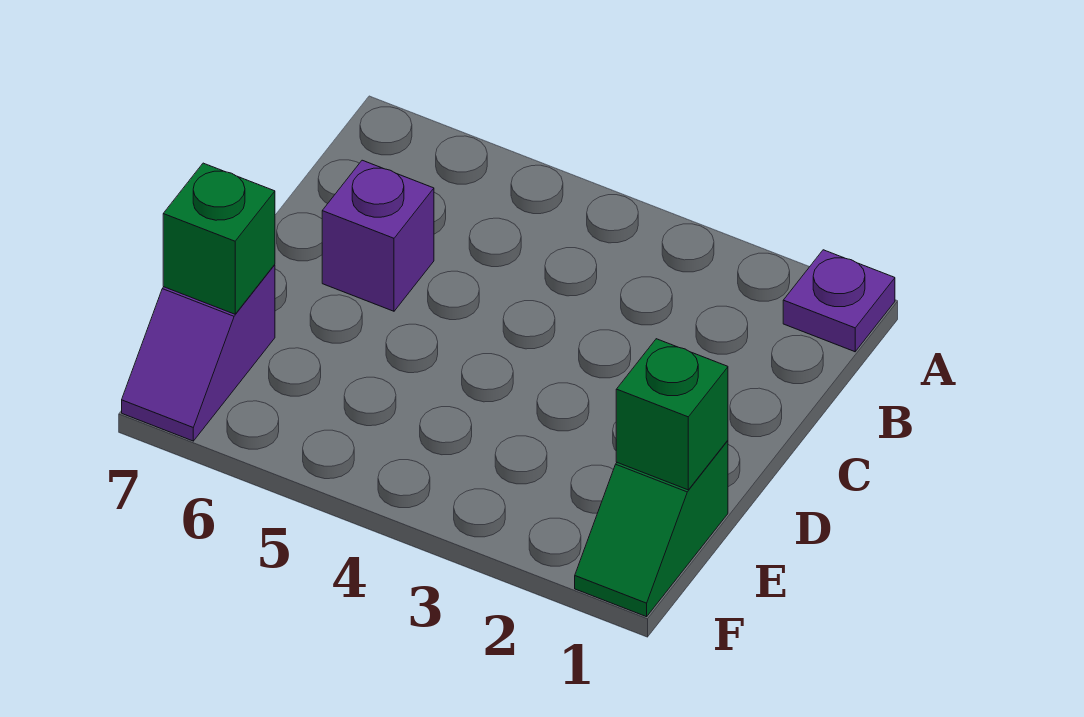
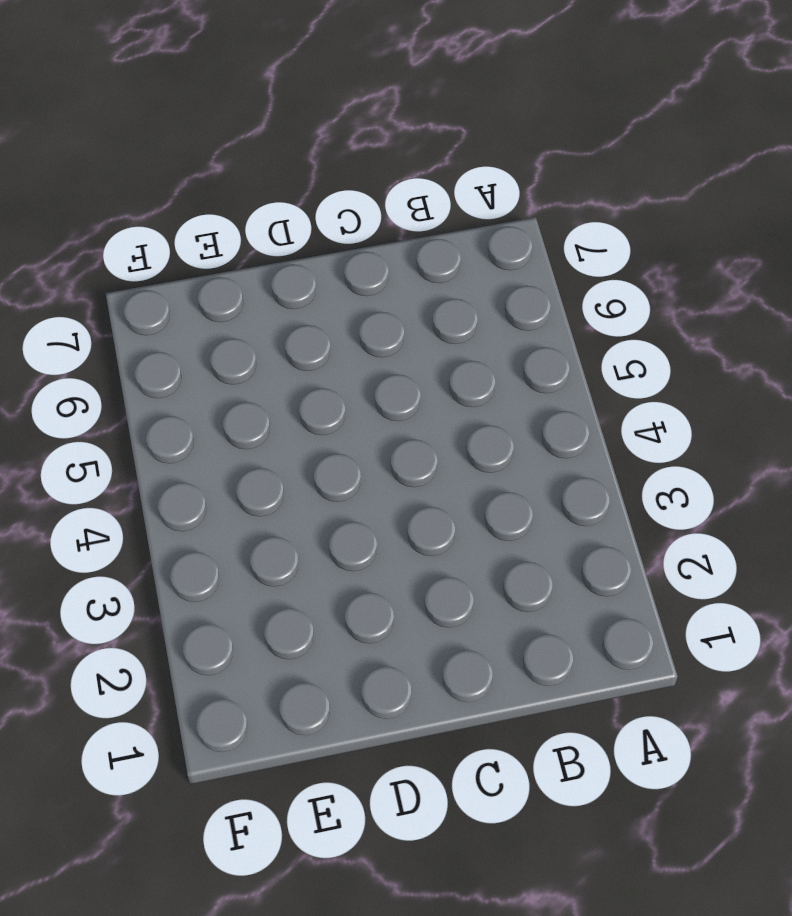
none -> purple plate A1 level 1
none -> purple brick C6 level 1

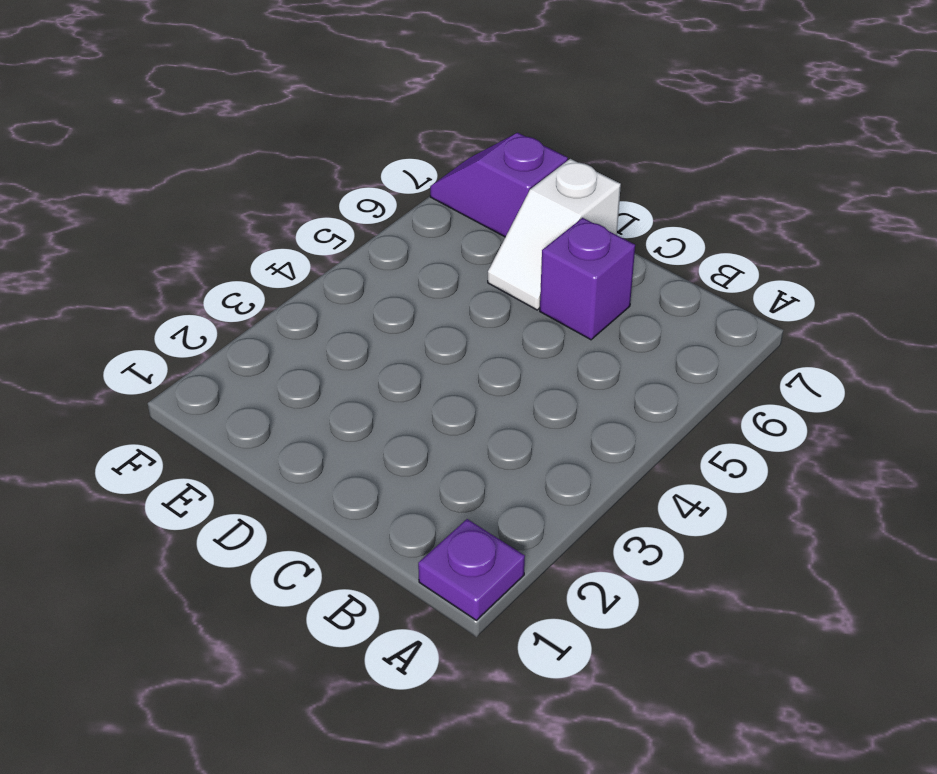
white slope D6:D7 level 1 top 7 -> none
none -> green slope E1:F1 level 1 top E
none -> green brick E1 level 2

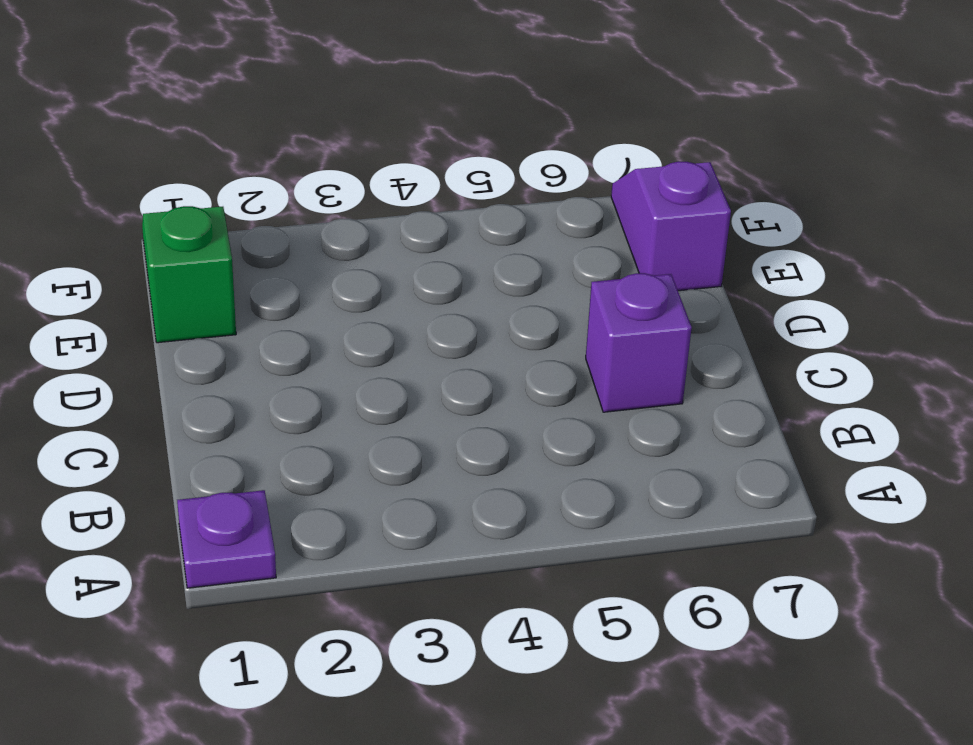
none -> green brick E1 level 2
none -> green brick E7 level 2

